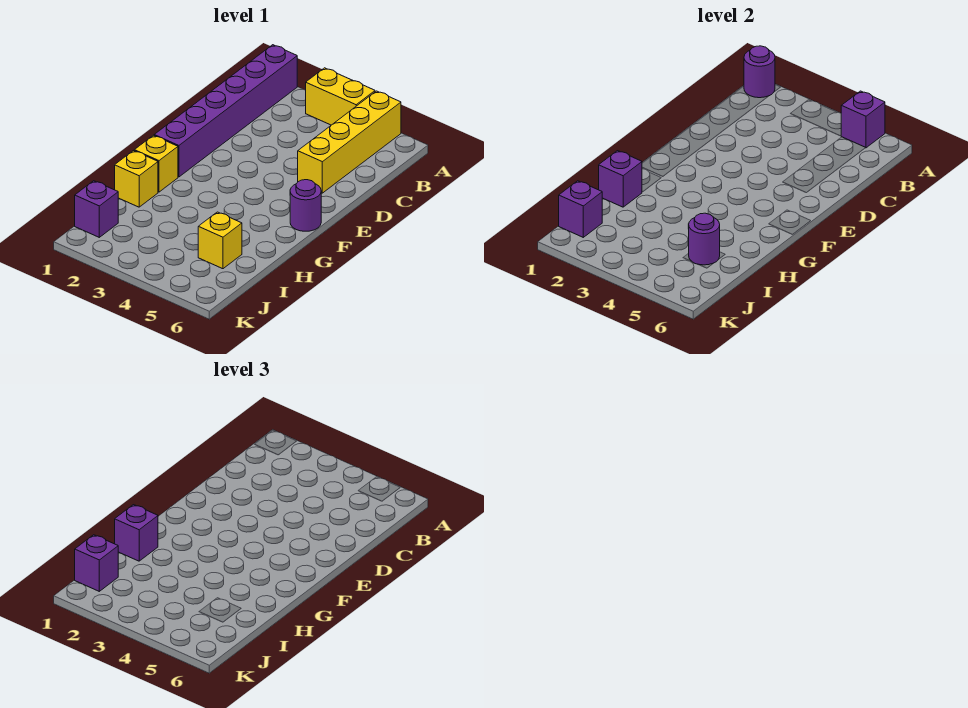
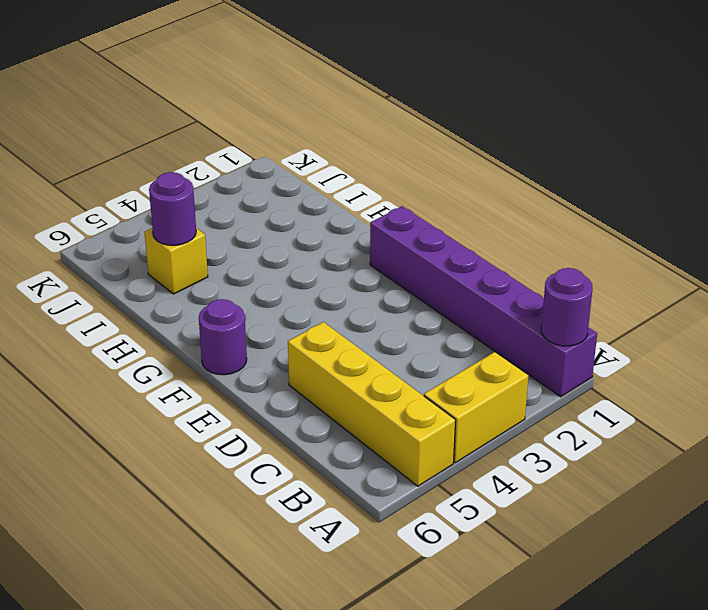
none -> yellow brick G1 level 1
none -> yellow brick H1 level 1
none -> purple brick J1 level 1

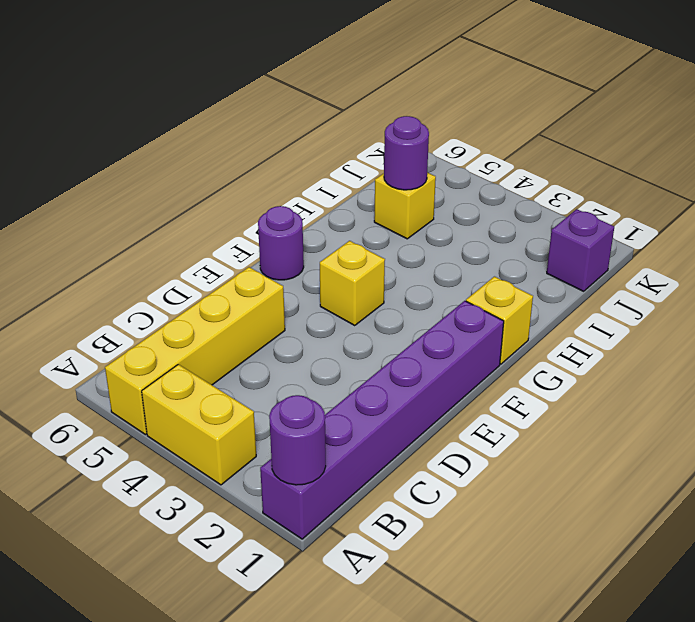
yellow brick F4 level 1 -> yellow brick H1 level 1
none -> purple brick A5 level 2
none -> purple brick H1 level 2
none -> purple brick J1 level 2

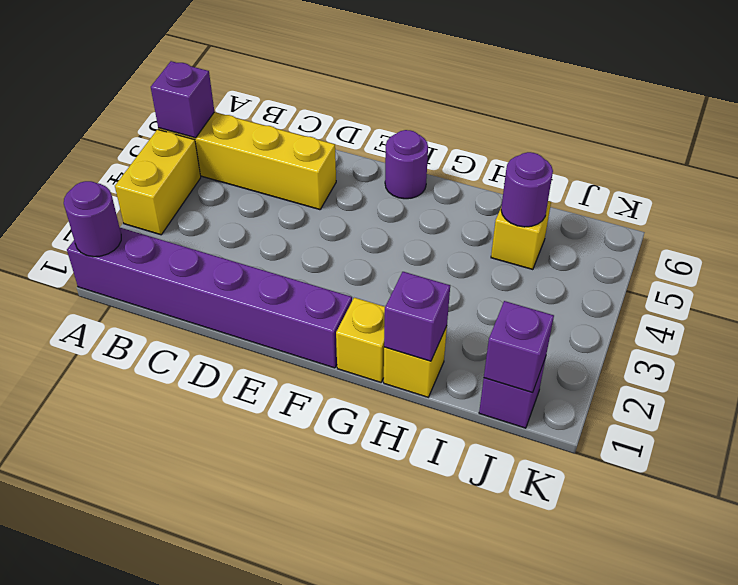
none -> purple brick H1 level 3
none -> purple brick J1 level 3

